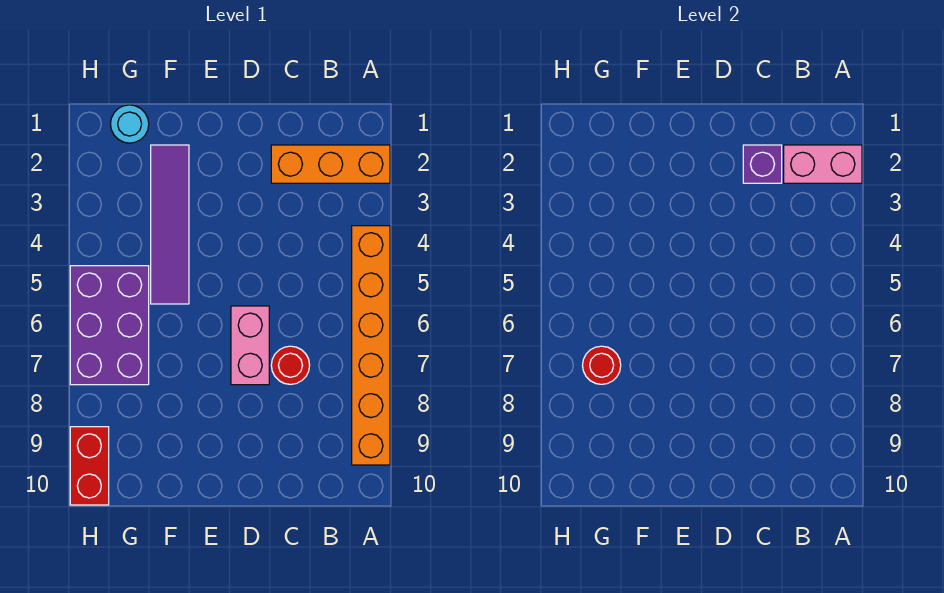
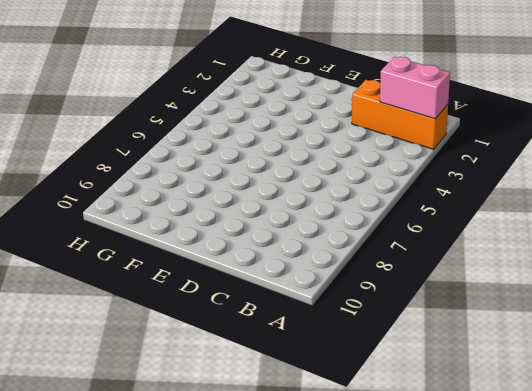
none -> orange brick A4:A9 level 1
none -> red round brick C7 level 1

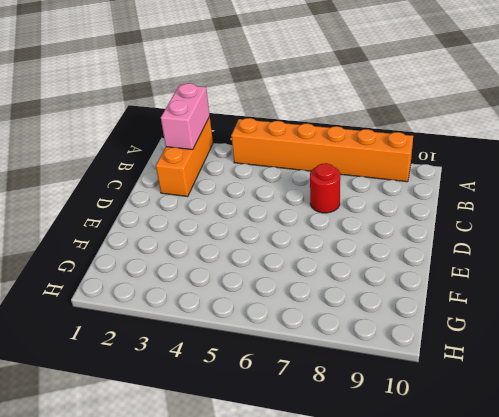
none -> pink brick D6:D7 level 1
none -> purple tile F2:F5 level 1

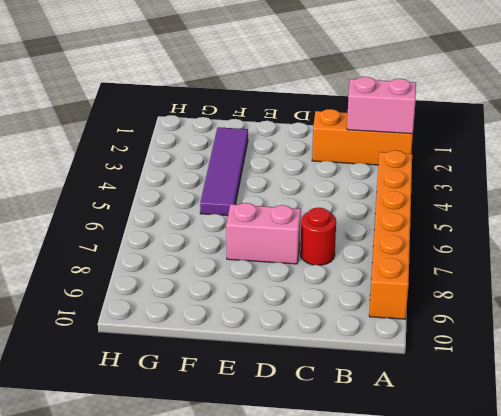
pink brick D7:E7 level 1 -> pink brick D6:D7 level 1
none -> cyan round brick G1 level 1
none -> purple brick G5:H7 level 1

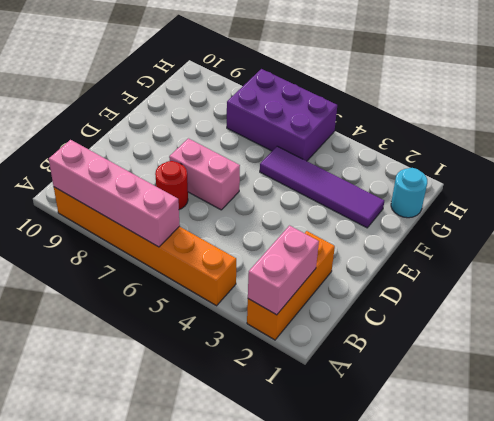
pink brick A6:A9 level 2 -> none
none -> red brick H9:H10 level 1
none -> purple brick C2 level 2

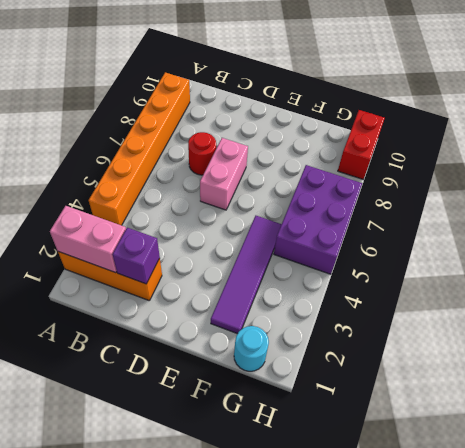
none -> red round brick G7 level 2

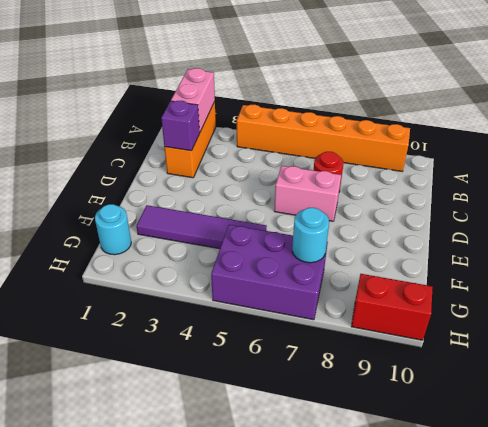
cyan round brick G7 level 2 -> red round brick G7 level 2

